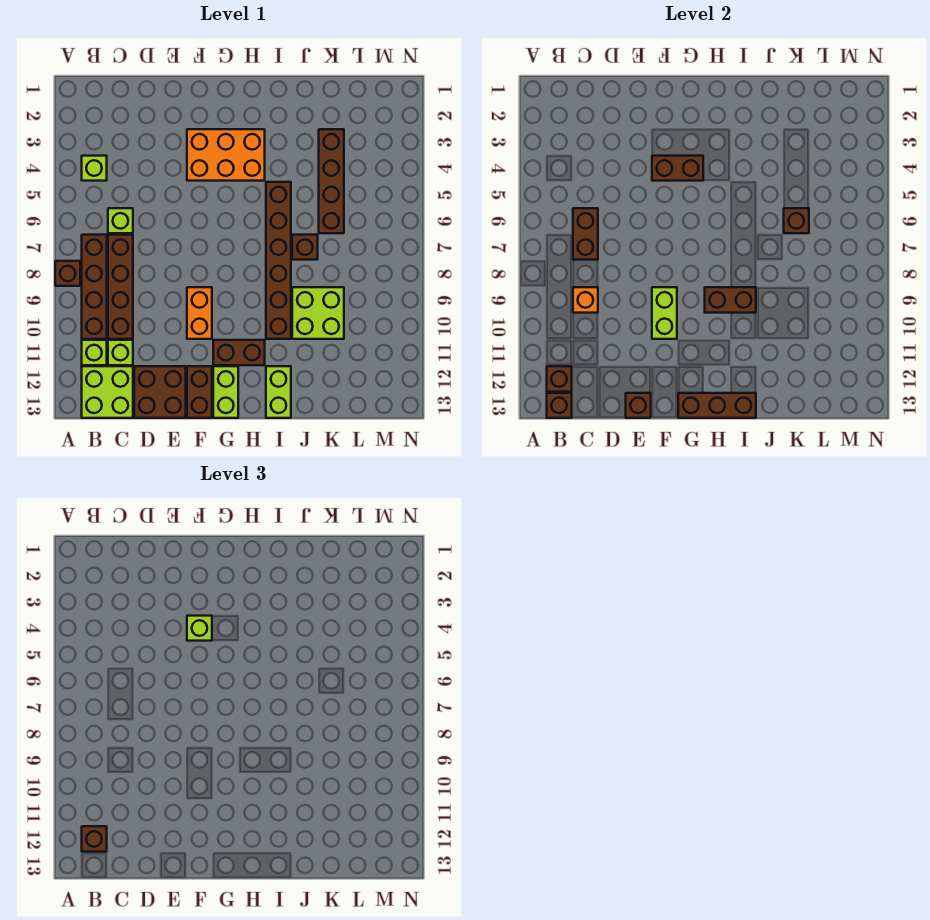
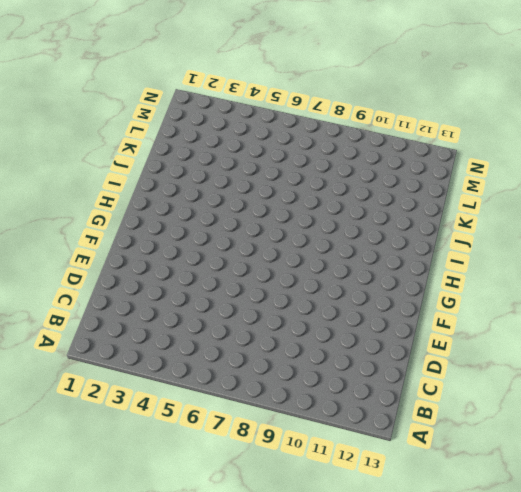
none -> brown brick A8 level 1
none -> lime brick B4 level 1
none -> brown brick B7:B10 level 1
none -> lime brick B11 level 1

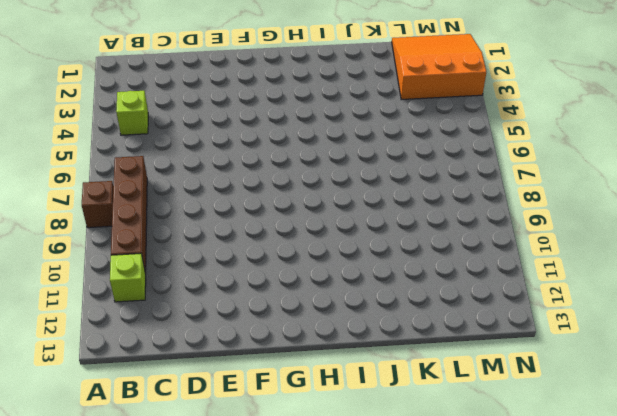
orange slope L1:N3 level 1 top 3 -> none
none -> lime brick B12:C13 level 1
none -> lime brick C6 level 1
none -> brown brick C7:C10 level 1
none -> lime brick C11 level 1

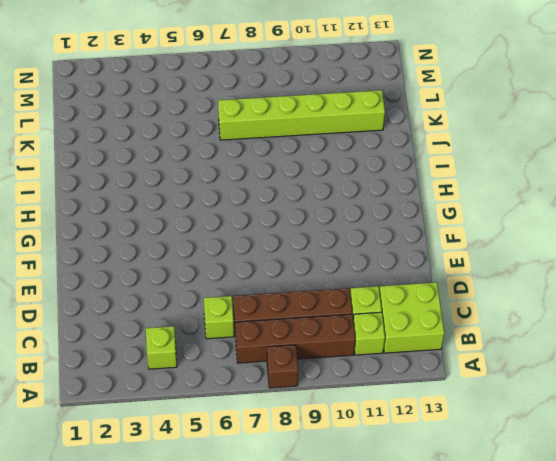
lime brick K7:K12 level 1 -> lime brick J9:K10 level 1
none -> brown brick D12:E13 level 1
none -> orange brick F3:H4 level 1
none -> orange brick F9:F10 level 1
none -> brown brick F12:F13 level 1

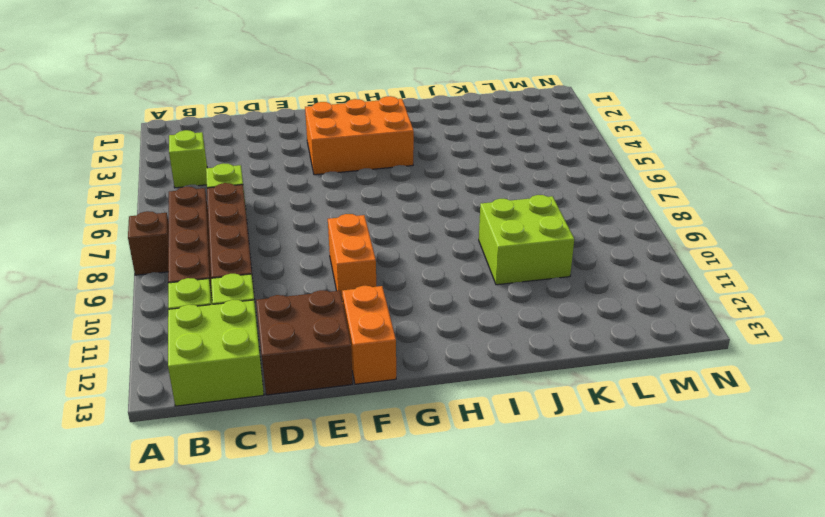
orange brick F12:F13 level 1 -> brown brick F12:F13 level 1
none -> brown brick G11:H11 level 1
none -> lime brick G12:G13 level 1
none -> brown brick I5:I10 level 1
none -> lime brick I12:I13 level 1

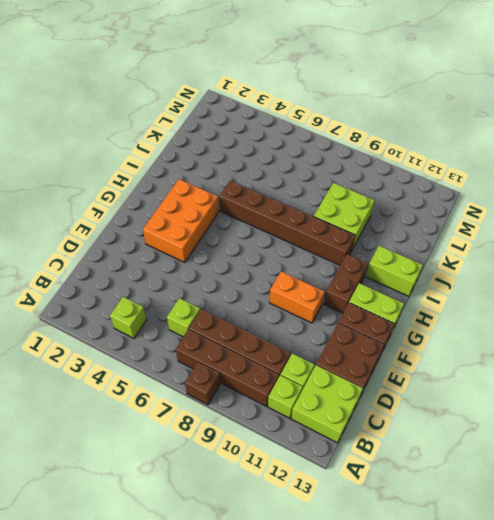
none -> brown brick J7 level 1
none -> brown brick K3:K6 level 1
none -> brown brick B12 level 2
none -> brown brick B13 level 2

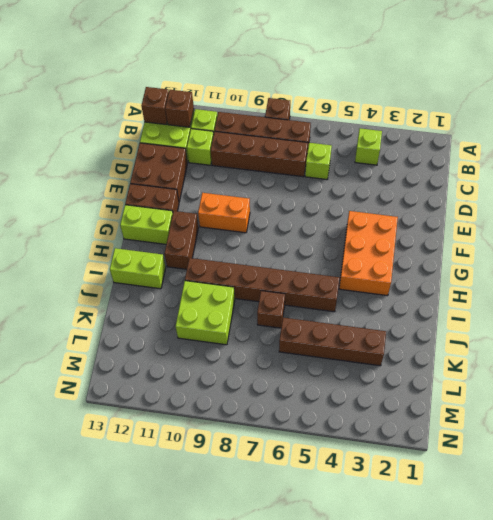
none -> brown brick C6:C7 level 2
none -> orange brick C9 level 2
none -> brown brick E13 level 2
none -> brown brick F4:G4 level 2

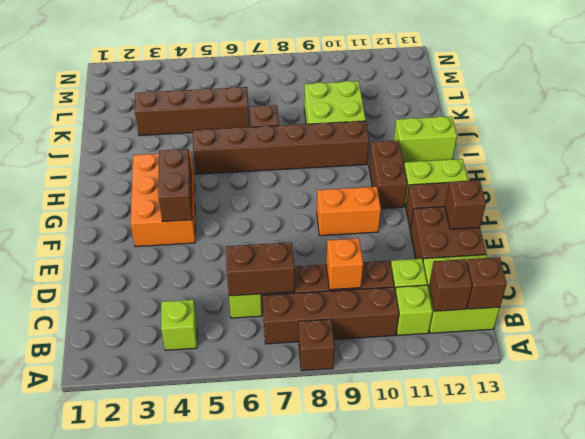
none -> lime brick F9:F10 level 2
none -> brown brick G13:I13 level 2
none -> brown brick H9:I9 level 2
none -> brown brick K6 level 2

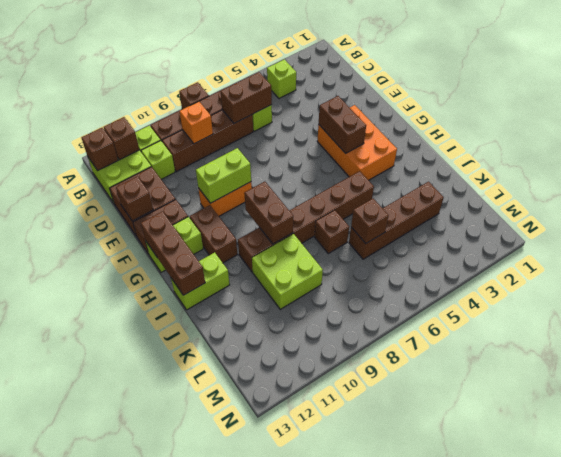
none -> brown brick B12 level 3
none -> lime brick F4 level 3

